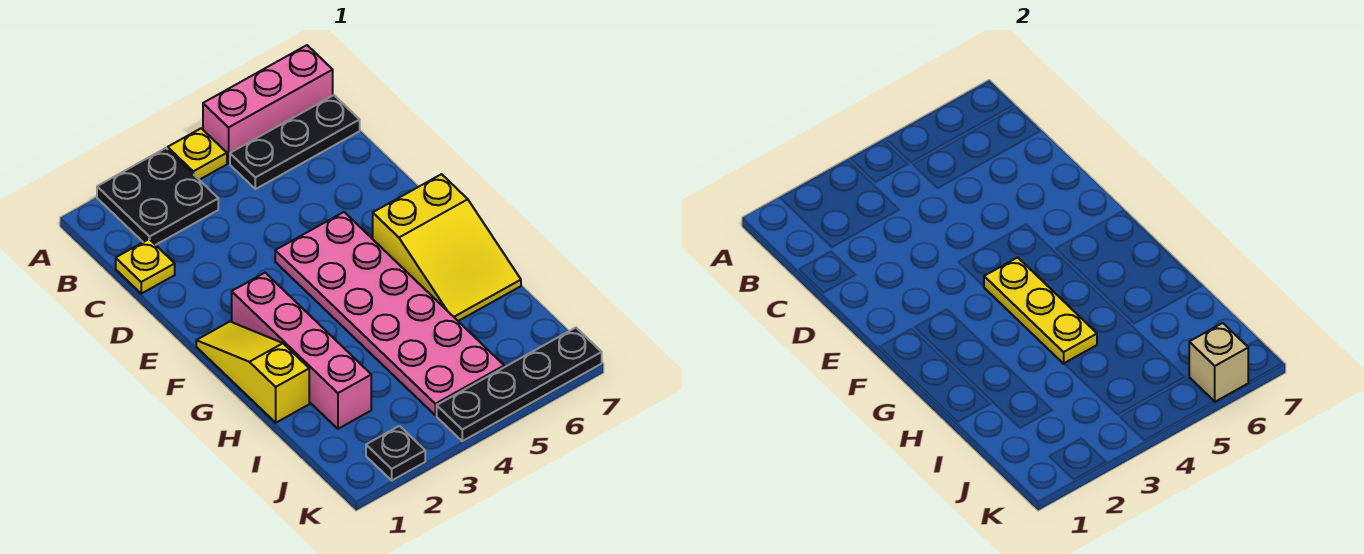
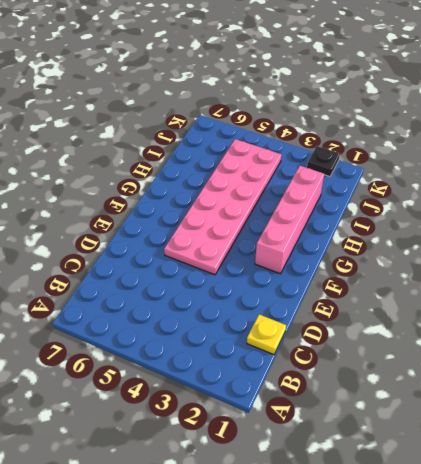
none -> black plate A2:B3 level 1
none -> yellow plate A4 level 1
none -> pink brick A5:A7 level 1

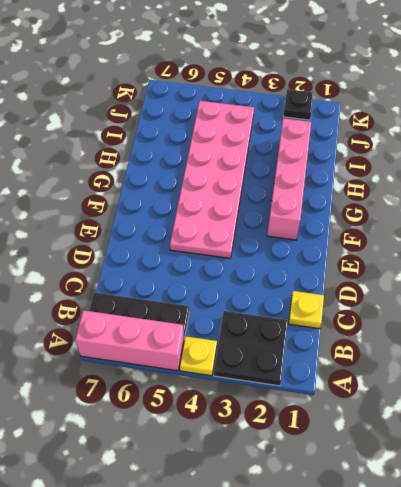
none -> yellow slope F1:H1 level 1 top H
none -> yellow slope F6:H7 level 1 top F
none -> black plate K4:K7 level 1

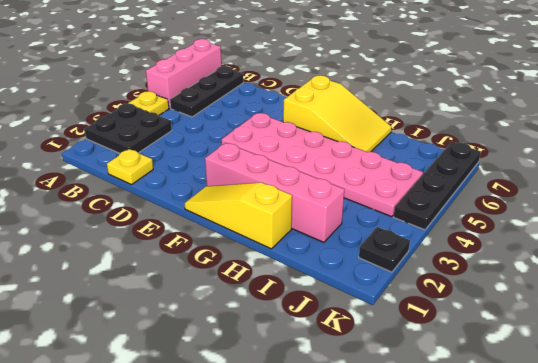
none -> yellow plate F4:H4 level 2
none -> tan brick K6 level 2

